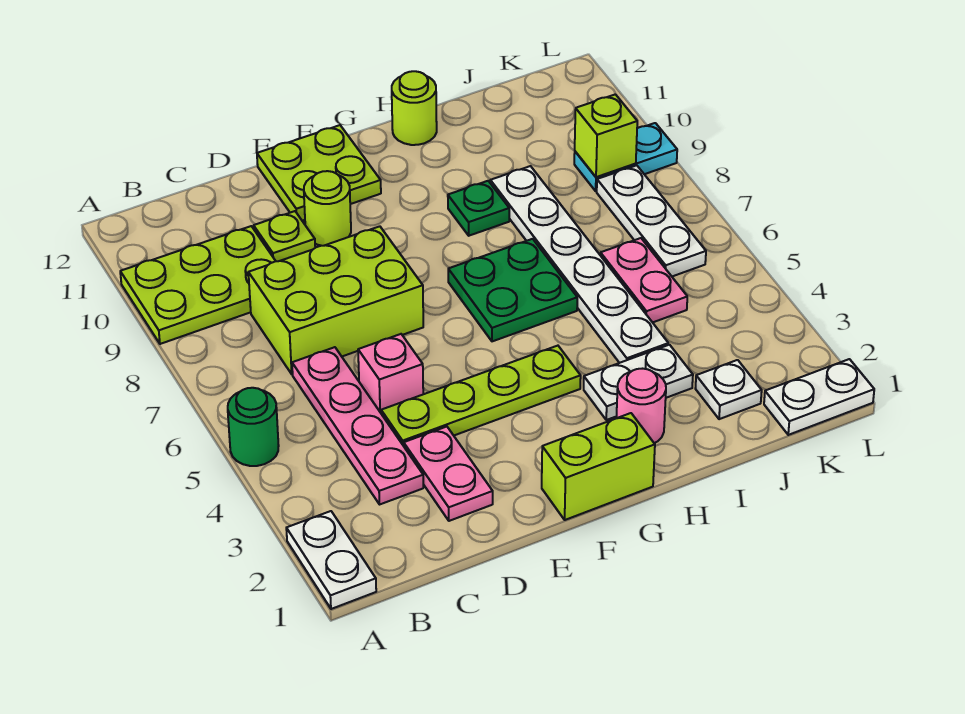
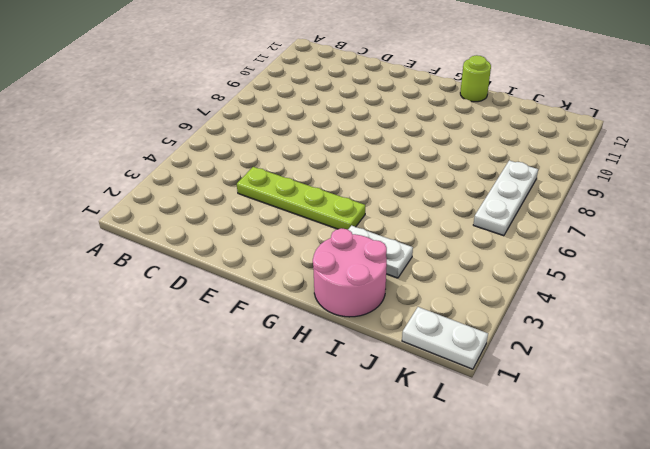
pink round brick H1:I2 level 1 -> pink round brick H2 level 1
none -> white plate A1:A2 level 1
none -> green round brick A5 level 1
none -> lime plate A9:C10 level 1

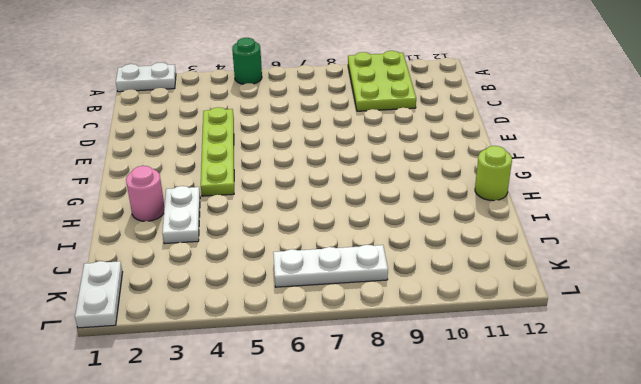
none -> pink plate C3:C6 level 1
none -> lime brick C7:E8 level 1
none -> pink plate D2:D3 level 1

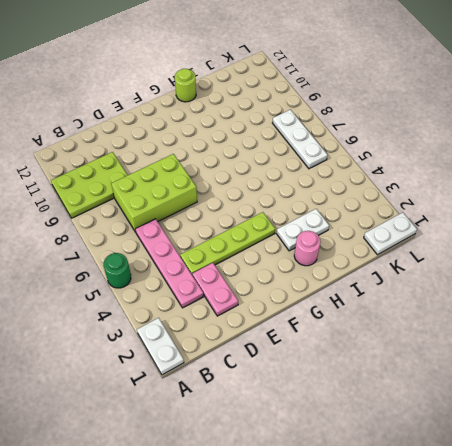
none -> pink brick D5 level 1
none -> lime plate D10 level 1
none -> lime round brick E10 level 1

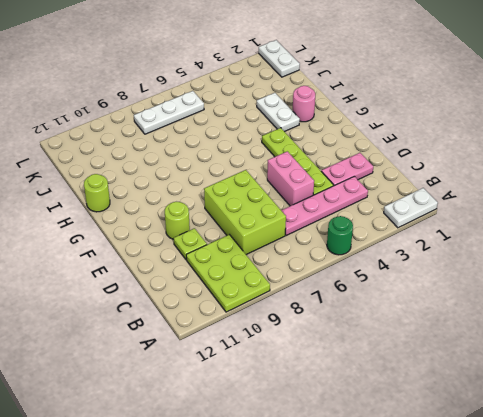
pink brick D5:E5 level 1 -> pink brick D5 level 1
none -> lime plate E11:F12 level 1
none -> lime brick F1:G1 level 1
none -> green plate G6:H7 level 1

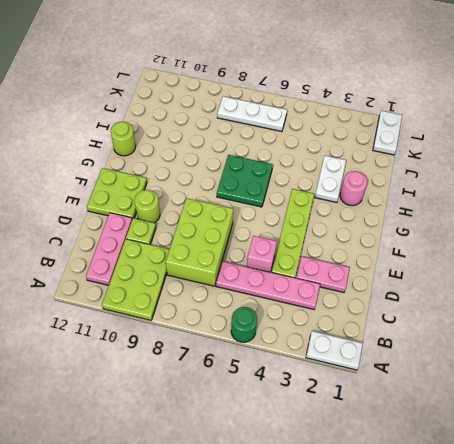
pink plate B11:D11 level 1 -> none
none -> lime brick F1:G1 level 1
none -> green plate H9 level 1
none -> white plate I4:I9 level 1

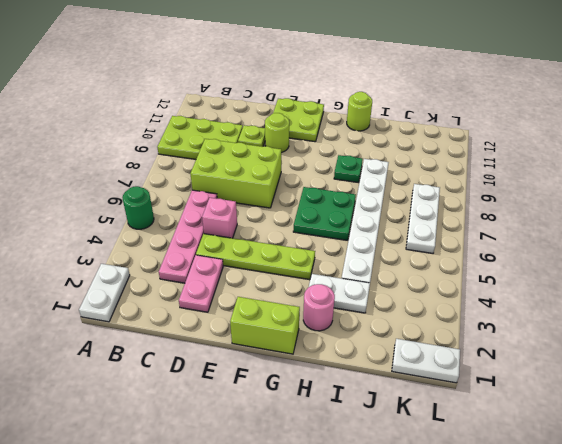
none -> white plate J2 level 1
none -> pink plate J5:J6 level 1
none -> cyan plate K9:L9 level 1

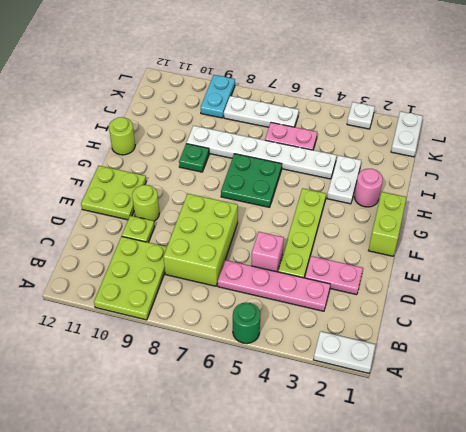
white plate L3 level 1 -> white plate J2 level 1
none -> lime brick K9 level 2

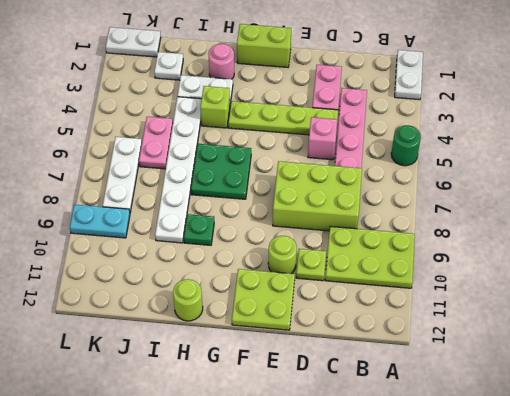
lime brick H4 level 1 -> lime brick K9 level 2

